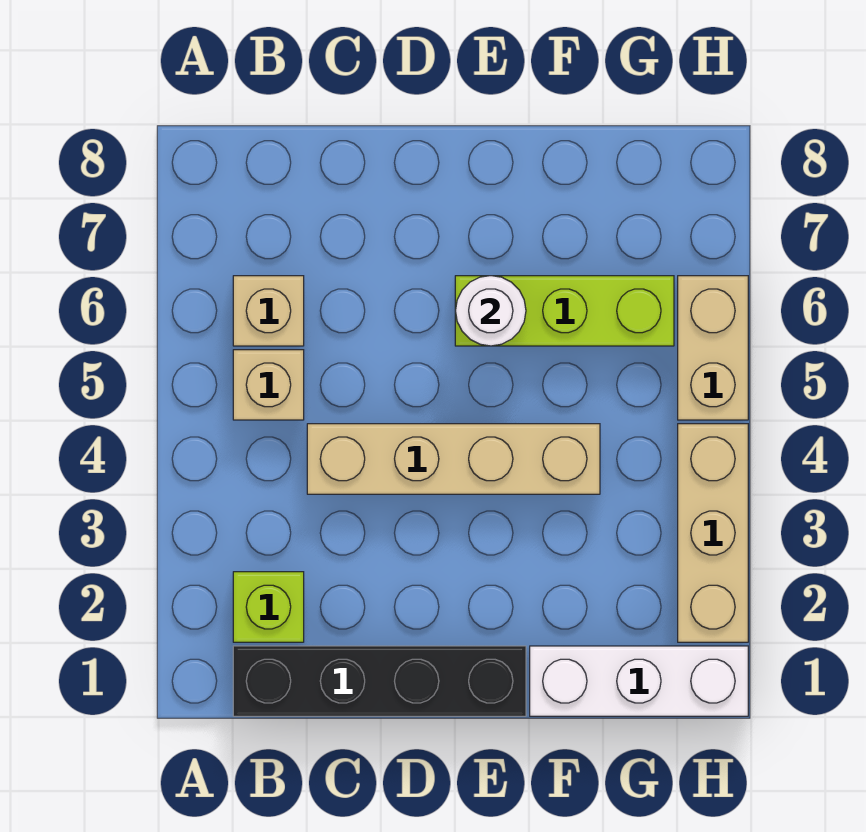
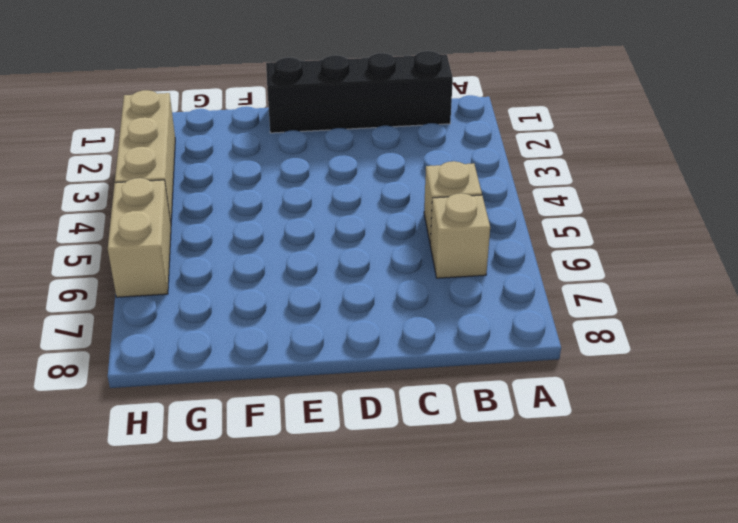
none -> lime brick B2 level 1
none -> tan brick C4:F4 level 1

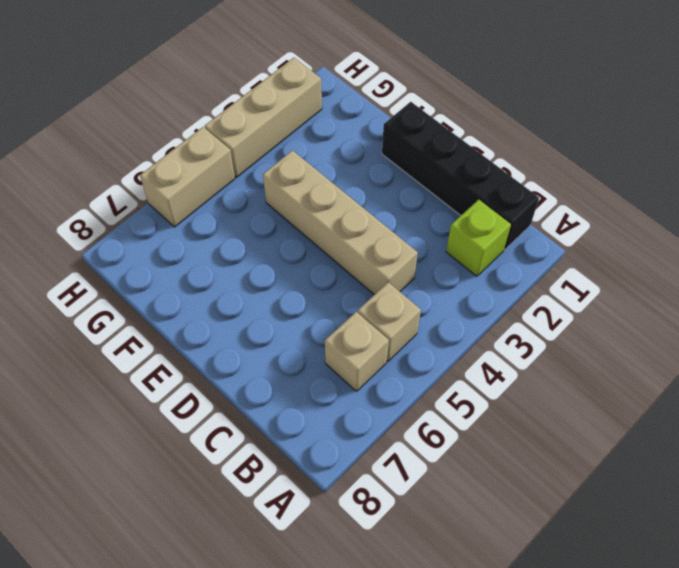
none -> lime brick E6:G6 level 1
none -> white brick F1:H1 level 1

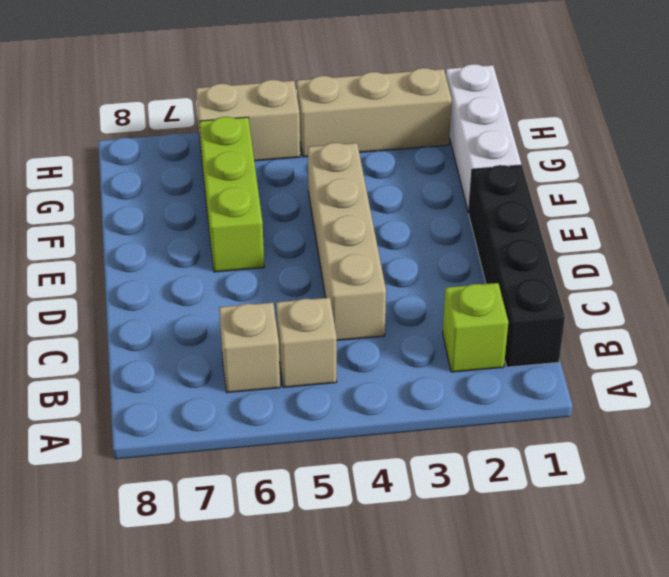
none -> white round brick E6 level 2

